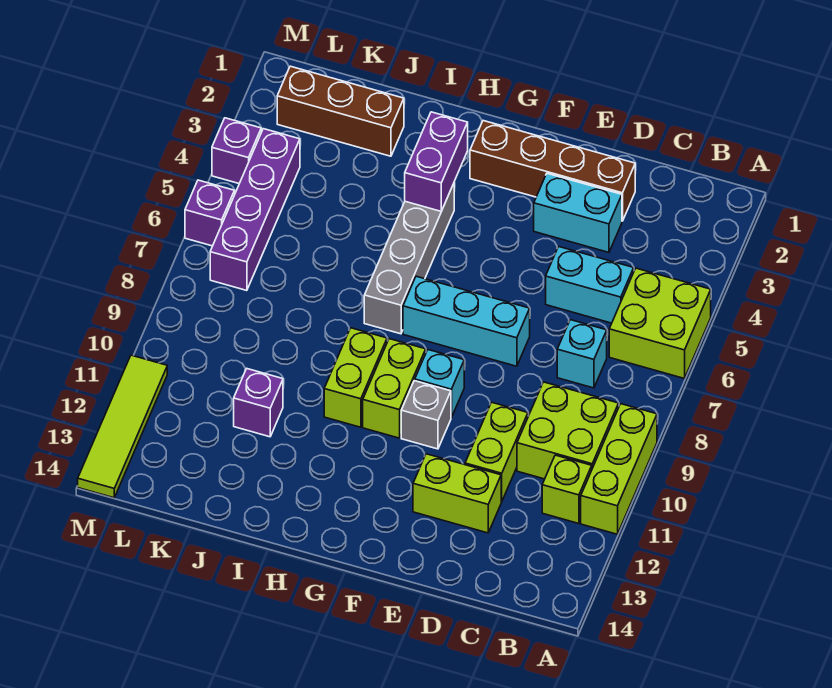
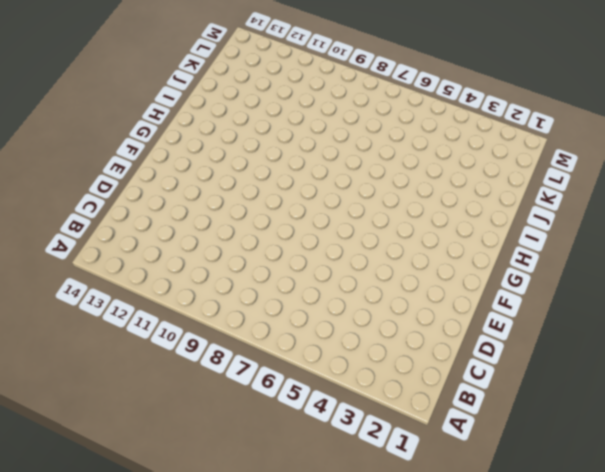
none -> lime brick A5:B6 level 1
none -> lime brick A9:A11 level 1
none -> lime brick B9:C10 level 1

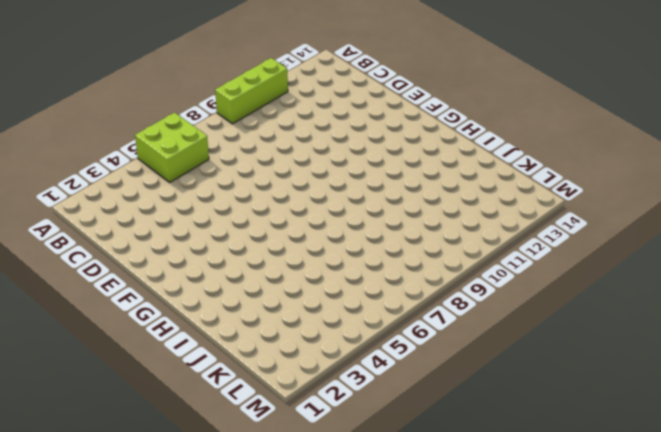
none -> lime brick B9:C10 level 1
none -> lime brick B11 level 1
none -> cyan brick C5:D5 level 1

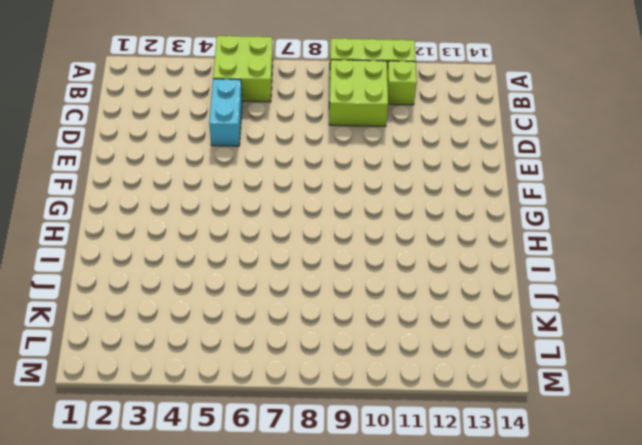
none -> cyan brick C7 level 1
none -> brown brick D2:G2 level 1
none -> cyan brick D3:E3 level 1

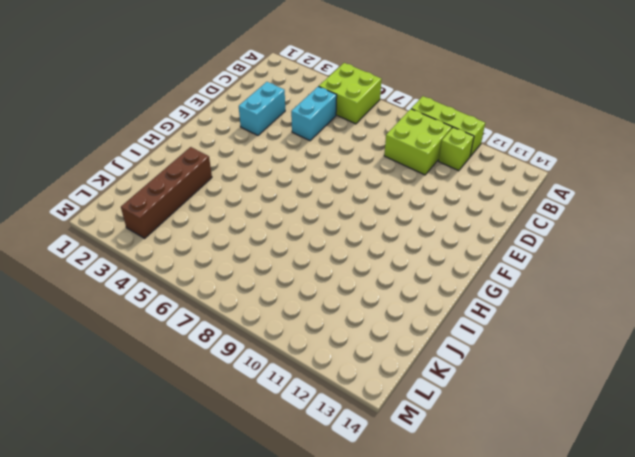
brown brick I3:L3 level 1 -> brown brick D2:G2 level 1
none -> cyan brick C7 level 1
none -> lime brick D10:D11 level 1
none -> lime brick D12:E12 level 1

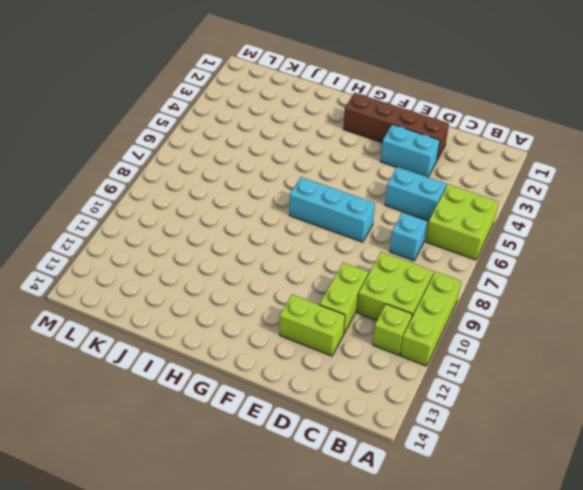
none -> cyan brick F9 level 1
none -> grey brick F10 level 1
none -> lime brick G9:G10 level 1

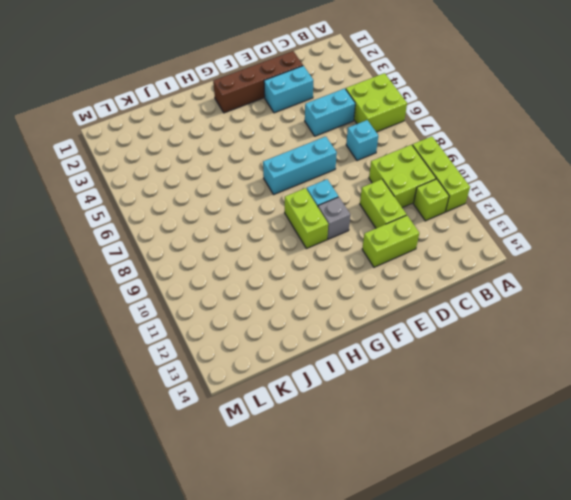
none -> grey brick H4:H7 level 1
none -> lime brick H9:H10 level 1
none -> brown brick J2:L2 level 1

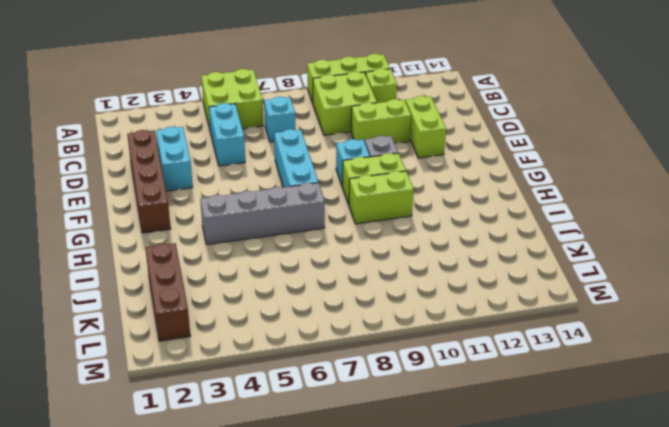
none -> purple brick J11 level 1
none -> purple brick L4:L7 level 1
none -> purple brick M4 level 1

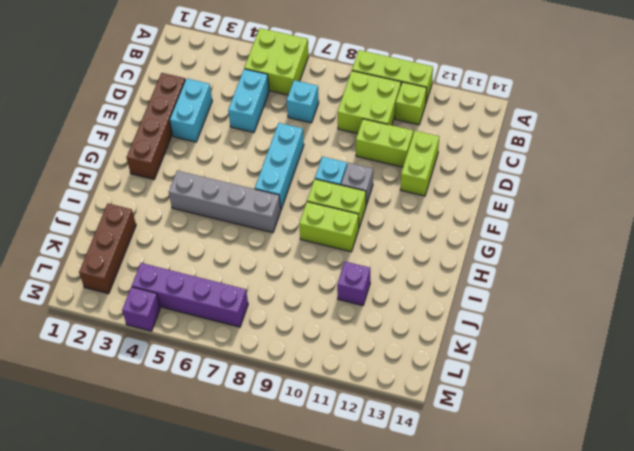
none -> purple brick M6 level 1
none -> lime tile M11:M14 level 1
none -> purple brick H3:H4 level 2

